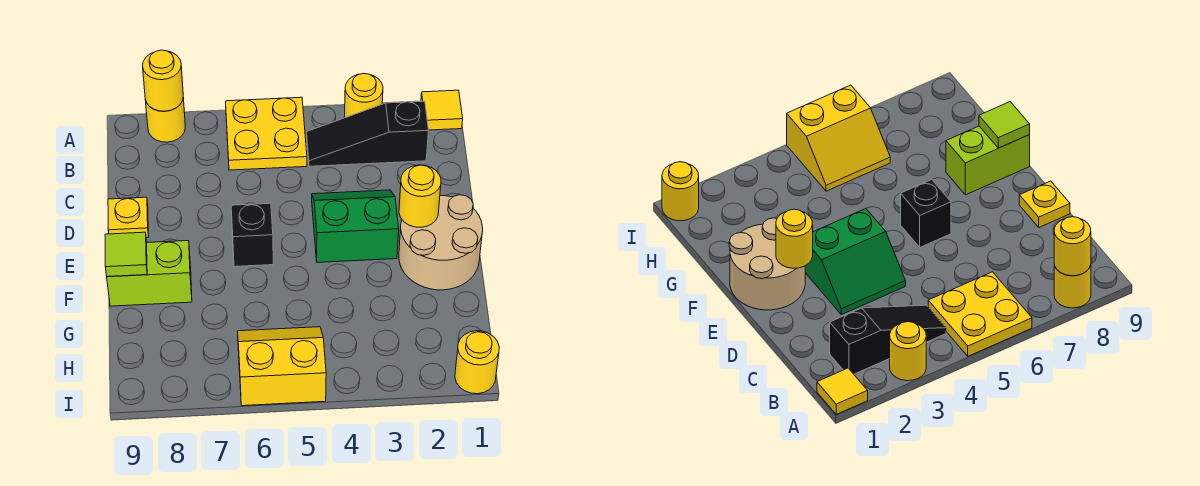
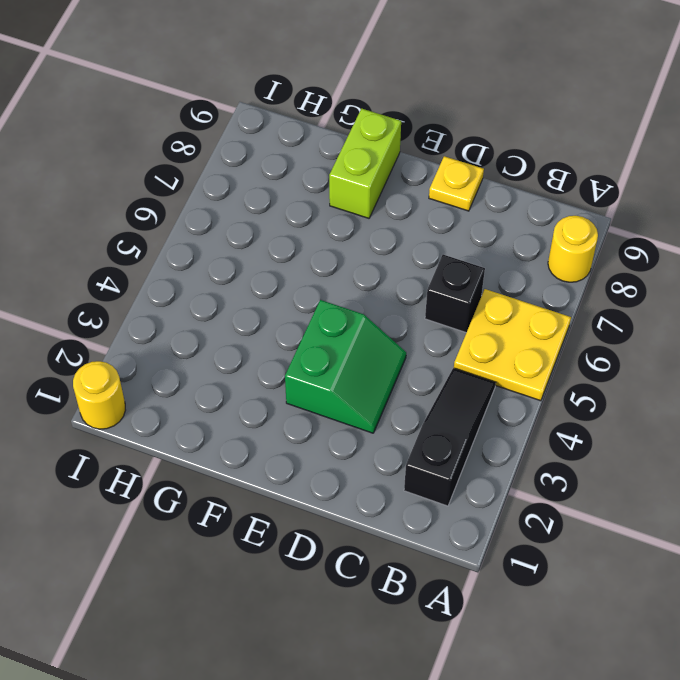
black brick C6 level 1 -> black brick E6 level 1
none -> yellow tile A1 level 1
none -> yellow round brick A3 level 1
none -> tan round brick E1:F2 level 1

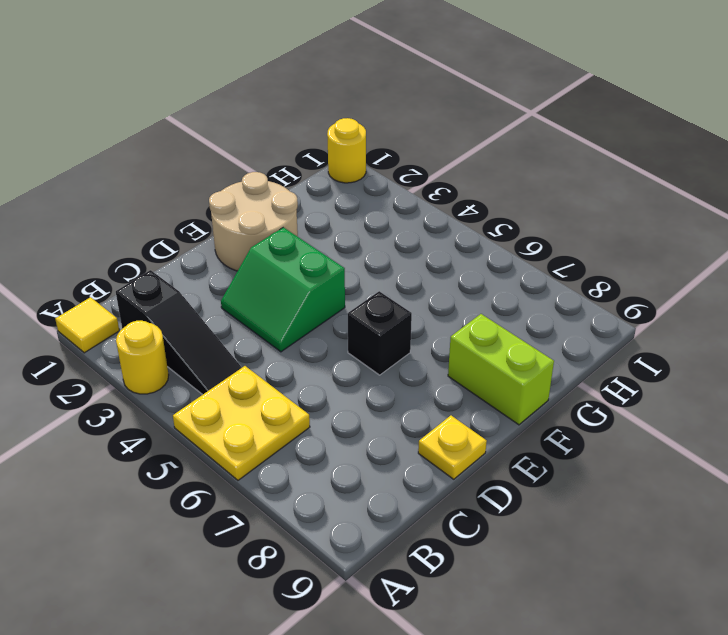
none -> yellow round brick A8 level 1
none -> yellow slope H5:I6 level 1 top I
none -> yellow round brick A8 level 2

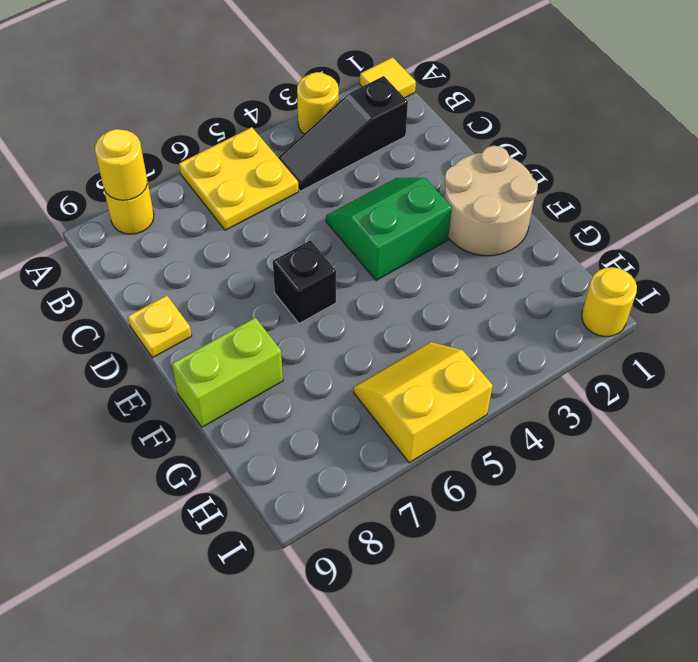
none -> yellow round brick E2 level 2
none -> lime tile F9 level 2

